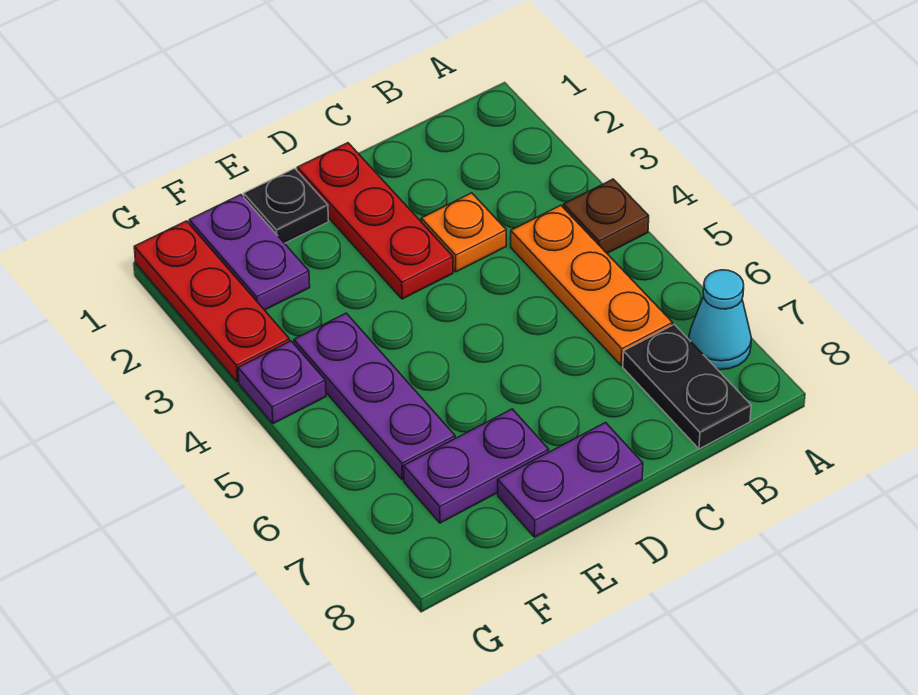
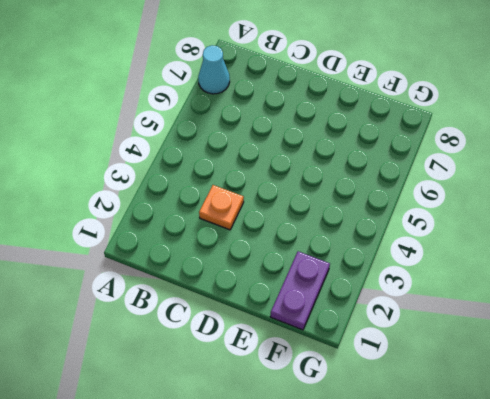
none -> brown plate A4 level 1
none -> orange plate B4:B6 level 1
none -> black plate B7:B8 level 1

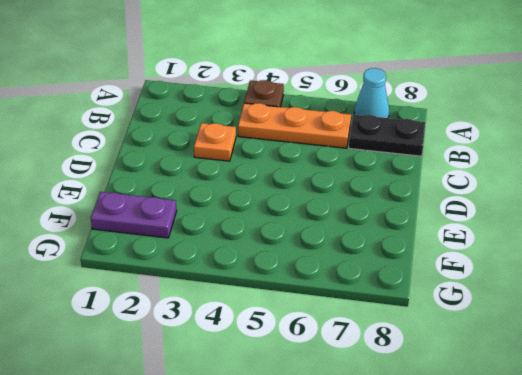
none -> red plate D1:D3 level 1
none -> purple plate D8:E8 level 1
none -> black plate E1 level 1

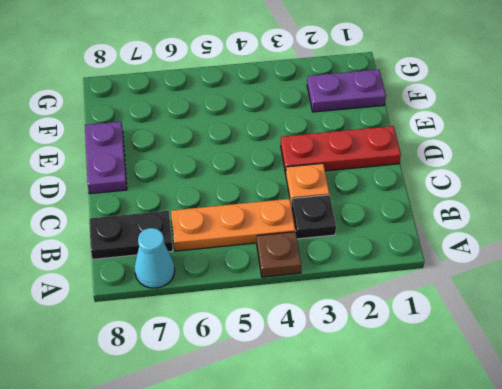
black plate B3 level 1 -> black plate E1 level 1
none -> purple plate E7:F7 level 1
none -> purple plate F4:F6 level 1
none -> red plate G1:G3 level 1

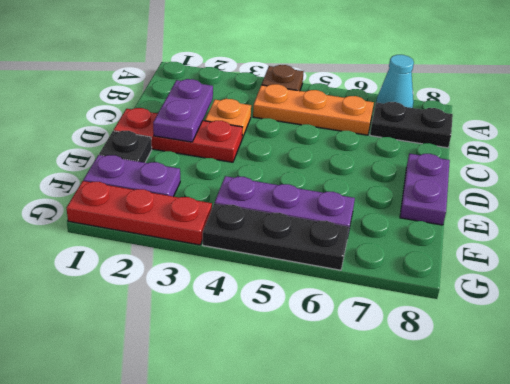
purple plate C2:D2 level 2 -> purple plate E7:F7 level 1
black plate G4:G6 level 1 -> purple plate G4 level 1

